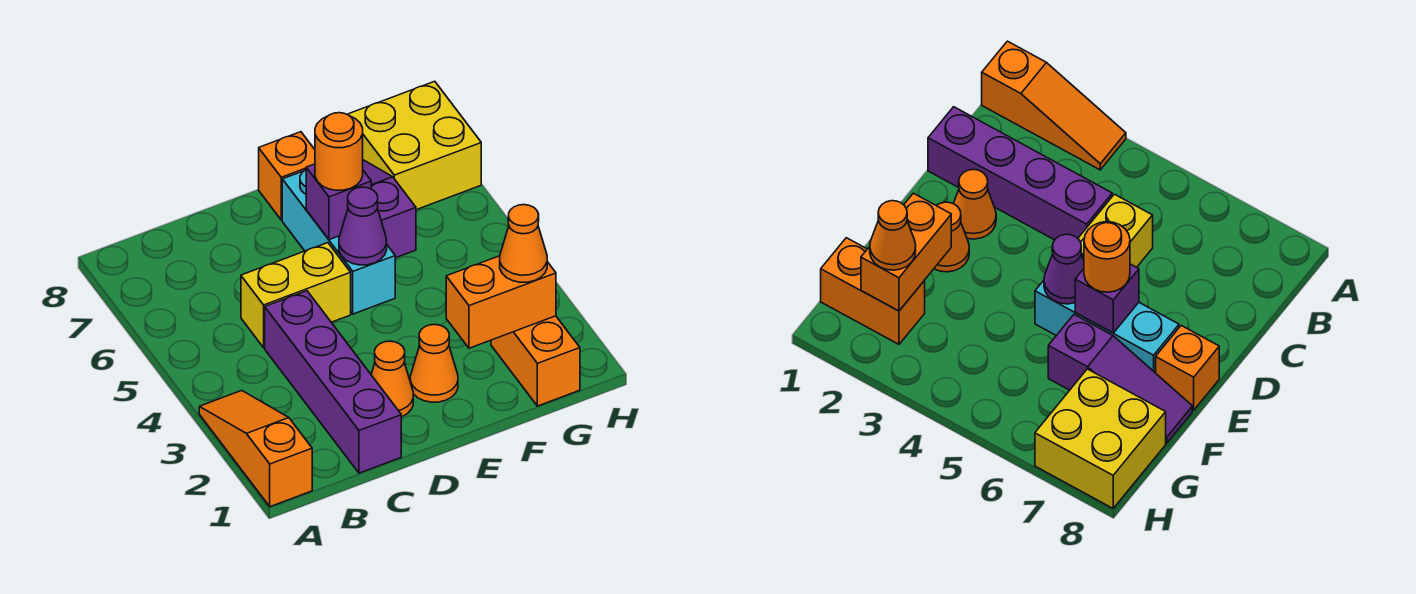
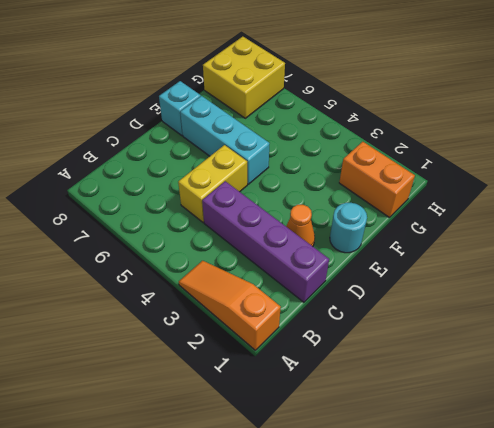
cyan round brick E1 level 1 -> none
cyan brick E8 level 1 -> orange brick E8 level 1
none -> orange cone E2 level 1
none -> purple slope F6:F8 level 1 top 6
none -> purple cone E5 level 2

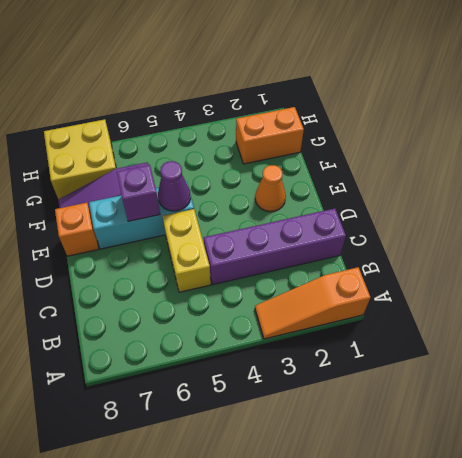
none -> orange cone D2 level 1
none -> orange brick F2:G2 level 2
none -> orange round brick E6 level 3

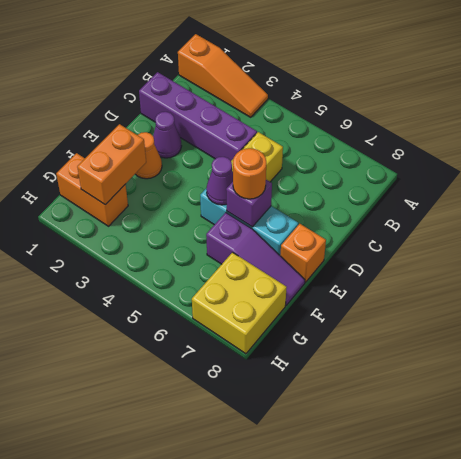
purple cone D2 level 1 -> orange cone D2 level 1
none -> orange cone G2 level 3

